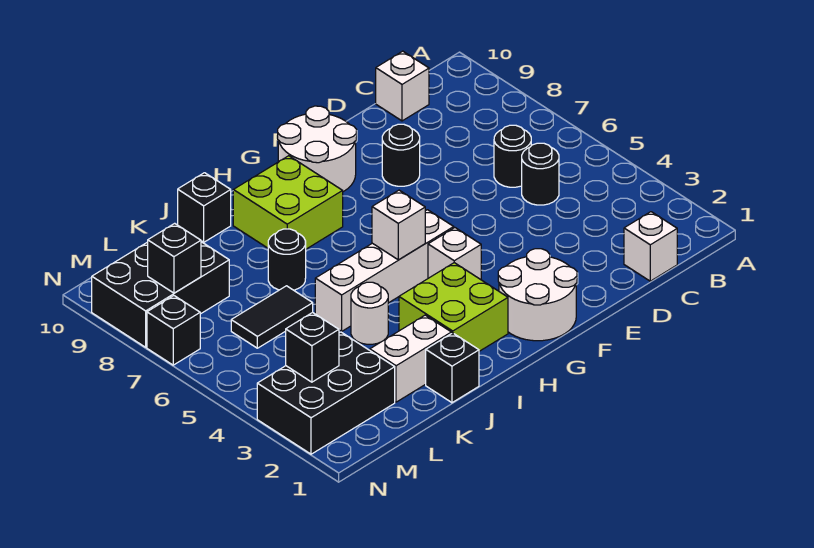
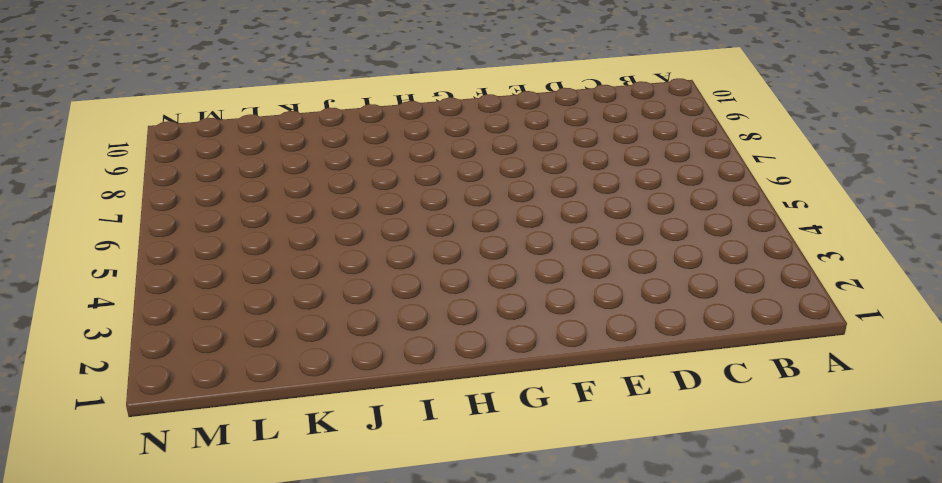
none -> white brick C1 level 1
none -> black round brick C5 level 1
none -> black round brick C6 level 1

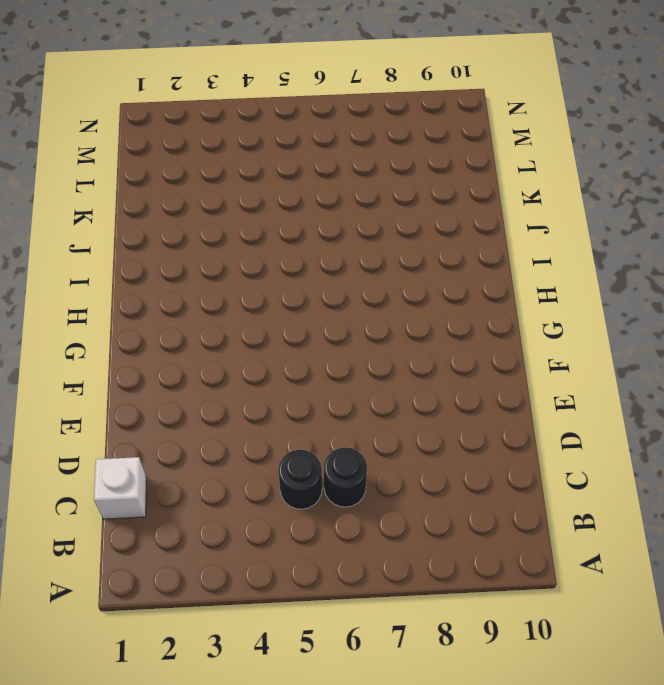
none -> white brick C10 level 1
none -> black round brick E8 level 1
none -> white round brick F1:G2 level 1

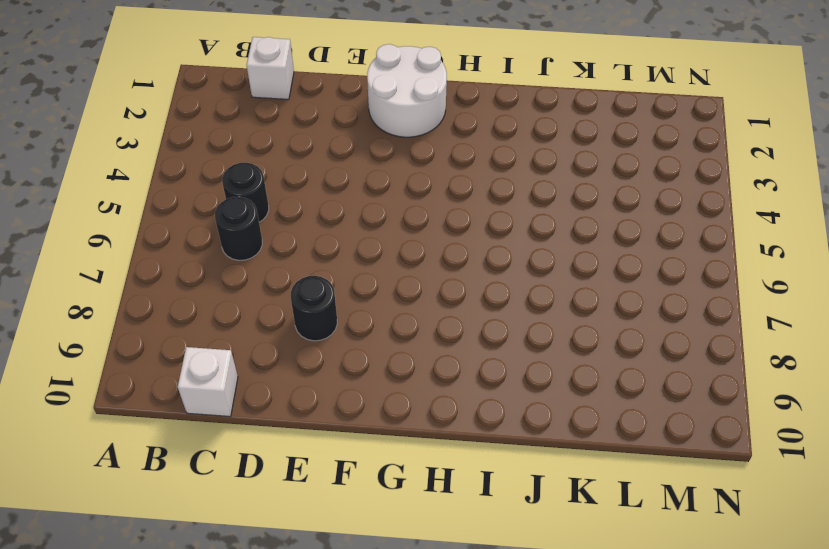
none -> white round brick F9:G10 level 1
none -> white brick G4 level 1
none -> white brick G5:J5 level 1

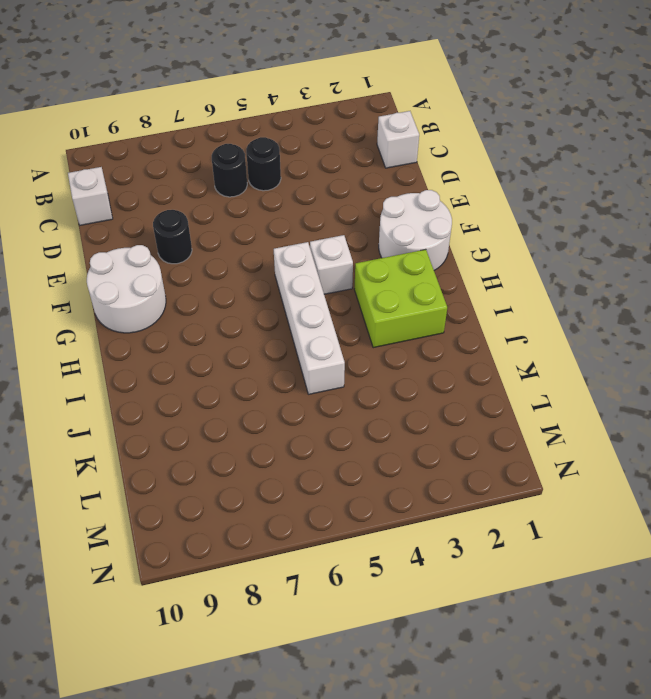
none -> lime brick H8:I9 level 1
none -> black brick J1 level 1
none -> white brick J2:K2 level 1

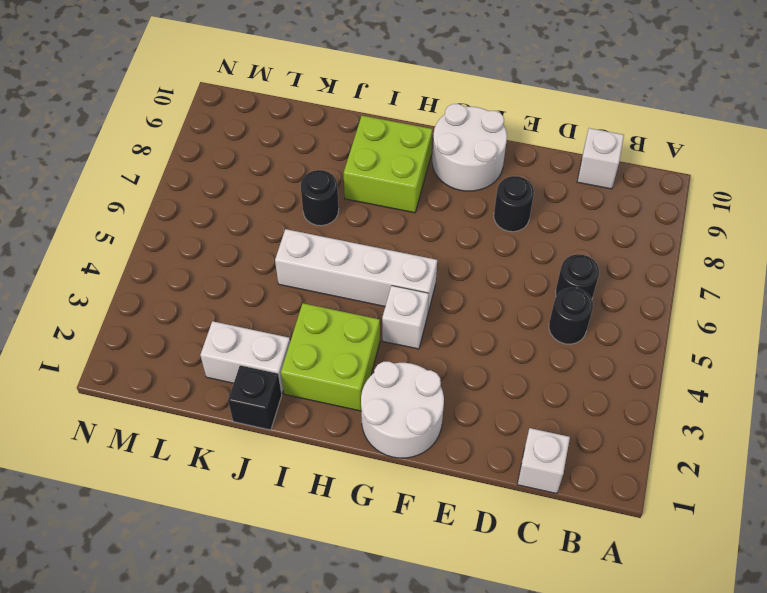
none -> white round brick J4 level 1
none -> black brick J10 level 1
none -> black tile K6:L6 level 1

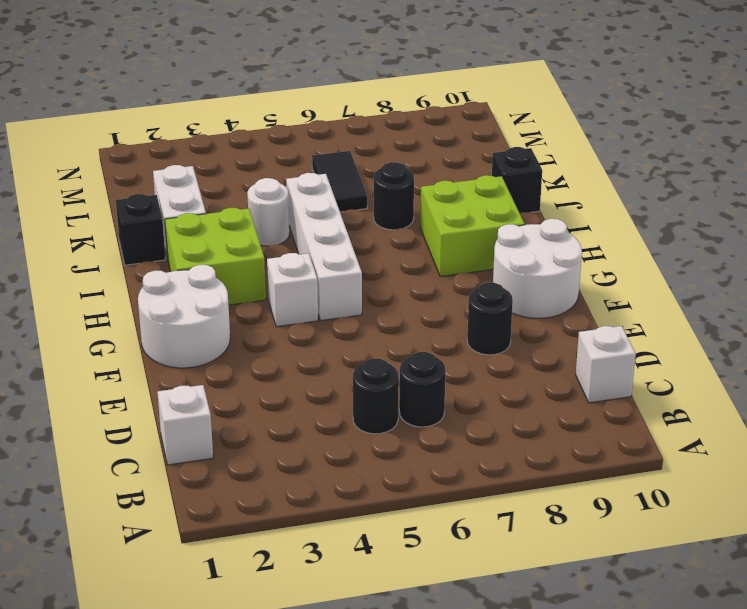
none -> black brick L2:N3 level 1
none -> black brick L8:N9 level 1
none -> black brick N7 level 1

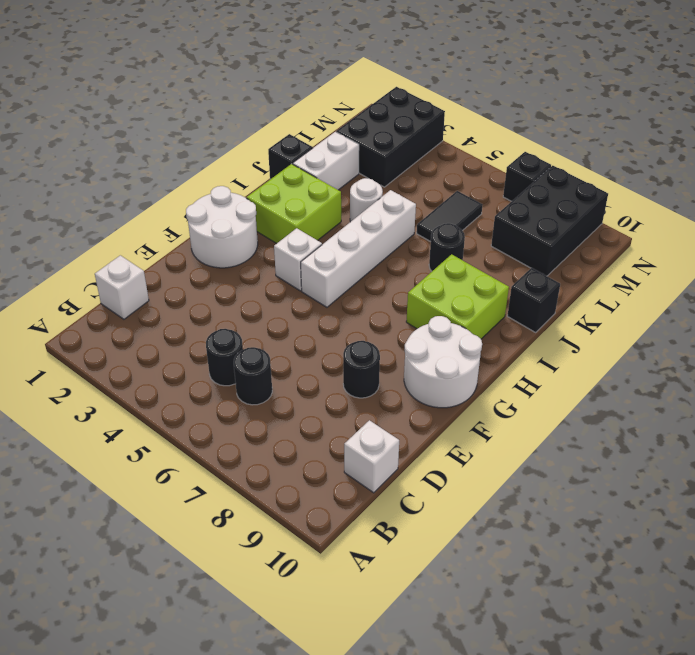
none -> white brick H5 level 2
none -> black brick M3 level 2
none -> black brick M8 level 2

